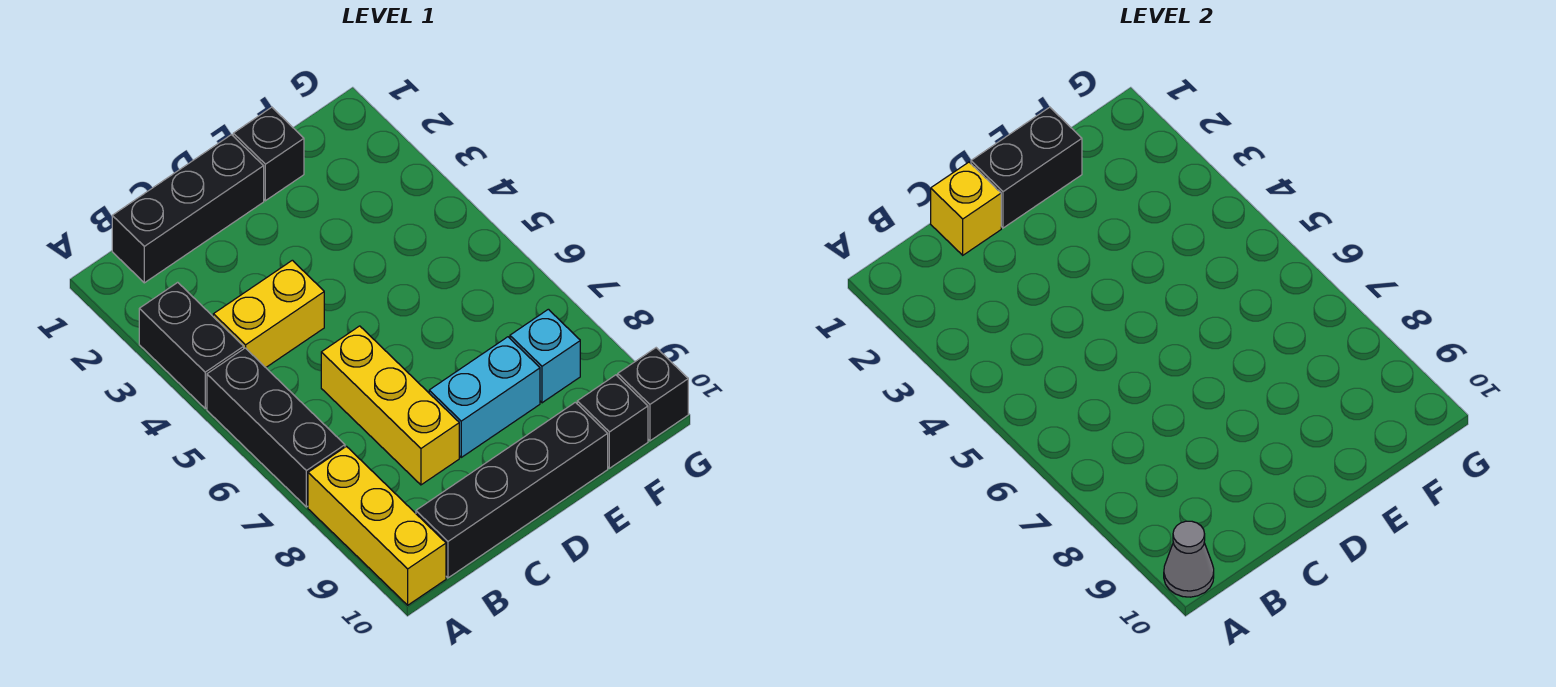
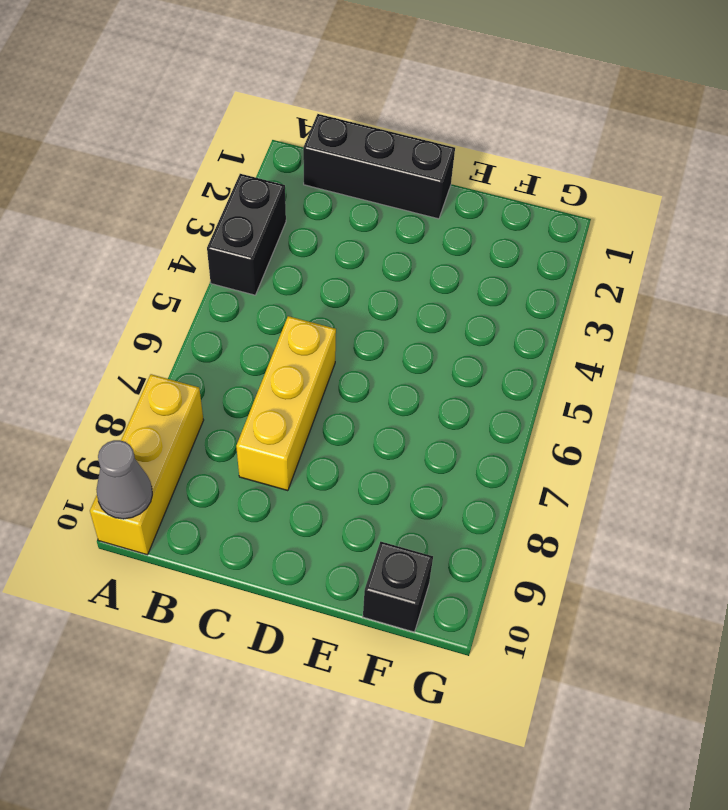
none -> black brick A5:A7 level 1
none -> yellow brick B4:C4 level 1
none -> black brick B10:E10 level 1

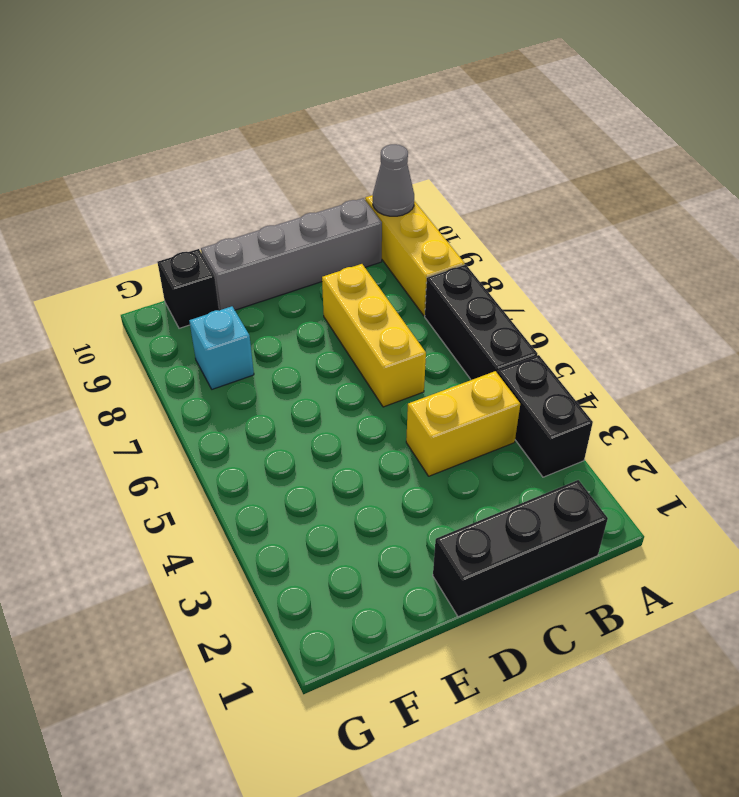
grey brick B10:E10 level 1 -> black brick B10:E10 level 1
none -> cyan brick D8:E8 level 1
none -> black brick E1 level 1
none -> black brick G10 level 1

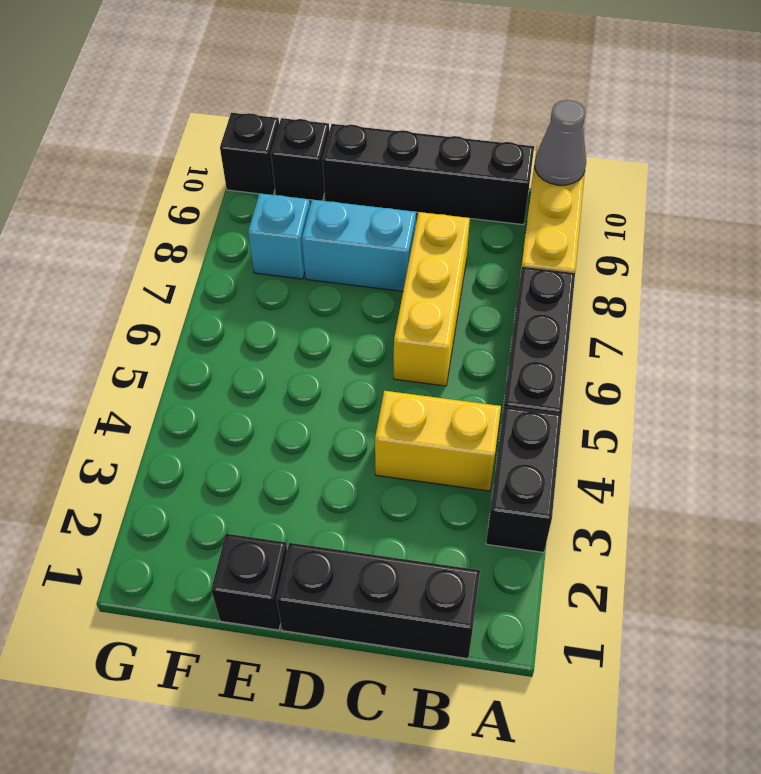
none -> yellow brick C1 level 2
none -> black brick D1:E1 level 2

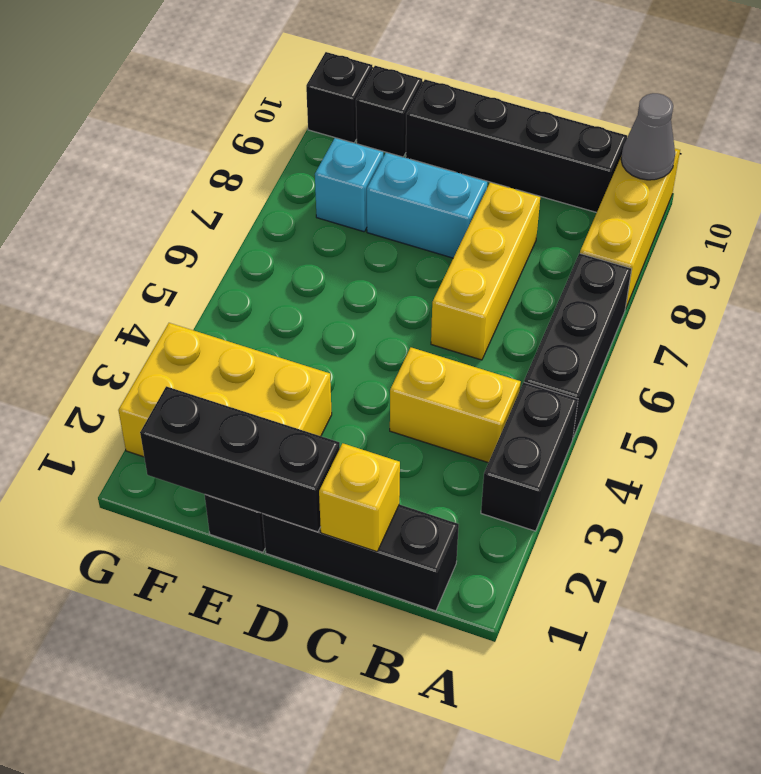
black brick D1:F1 level 2 -> black brick D1:E1 level 2
yellow brick E2:G3 level 1 -> none

